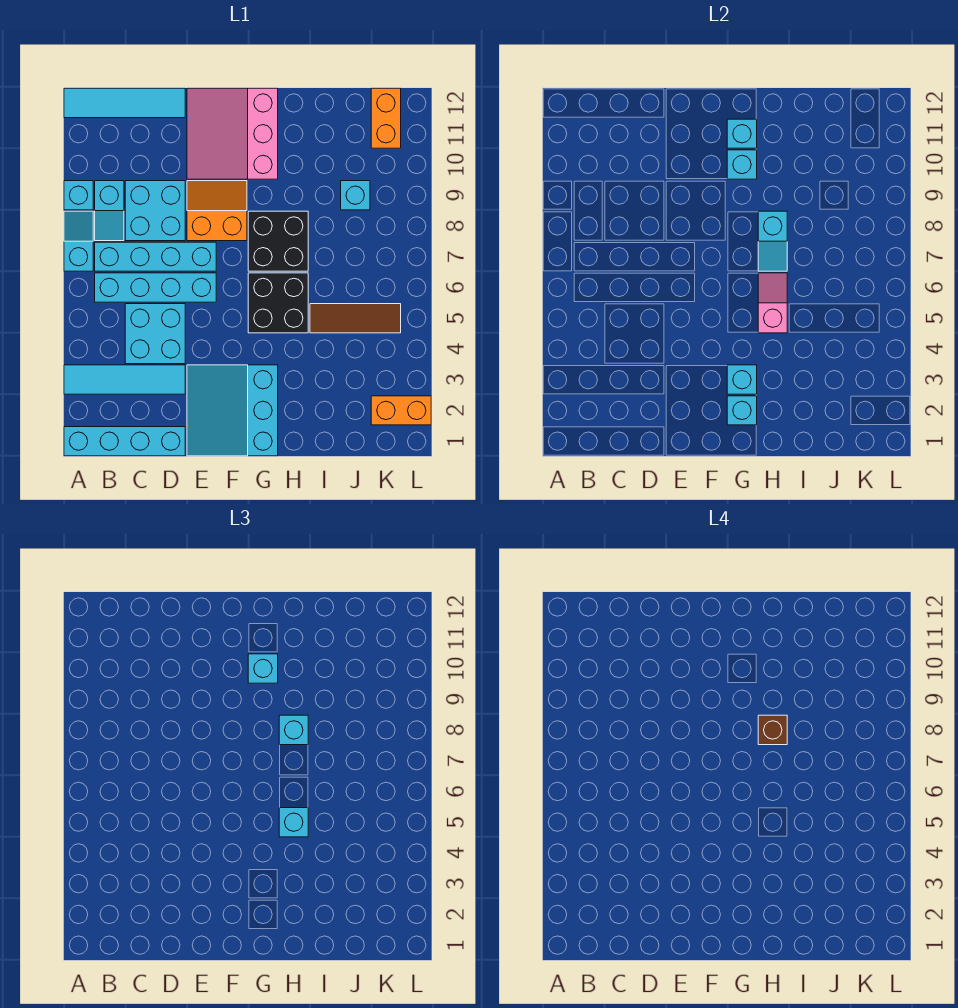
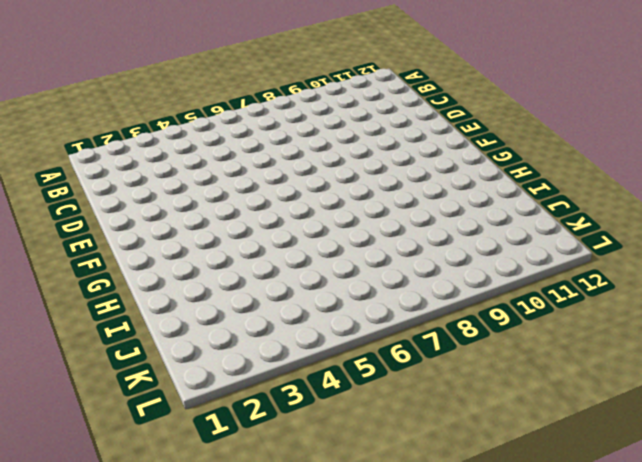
none -> cyan brick A1:D1 level 1
none -> cyan tile A3:D3 level 1
none -> cyan slope A7:A8 level 1 top 7

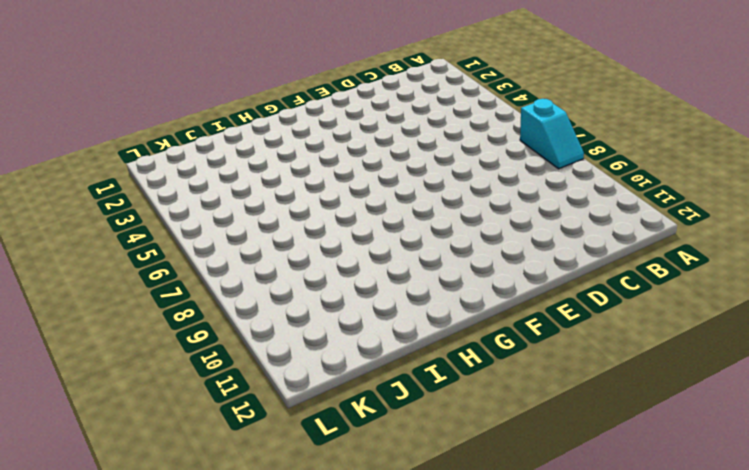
none -> cyan brick A1:D1 level 1
none -> cyan tile A3:D3 level 1
none -> cyan brick A9 level 1

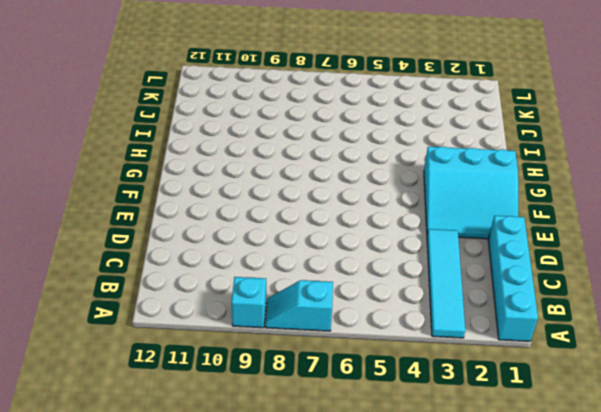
none -> cyan tile A12:D12 level 1
none -> cyan brick B6:E6 level 1
none -> cyan brick B7:E7 level 1

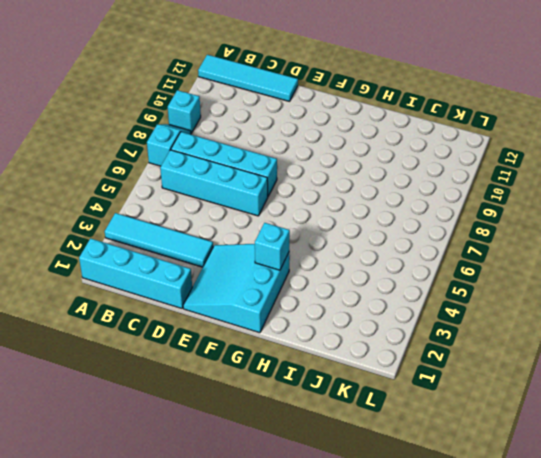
none -> cyan slope B8:B9 level 1 top 9
none -> cyan brick C4:D5 level 1
none -> cyan brick C8:D9 level 1

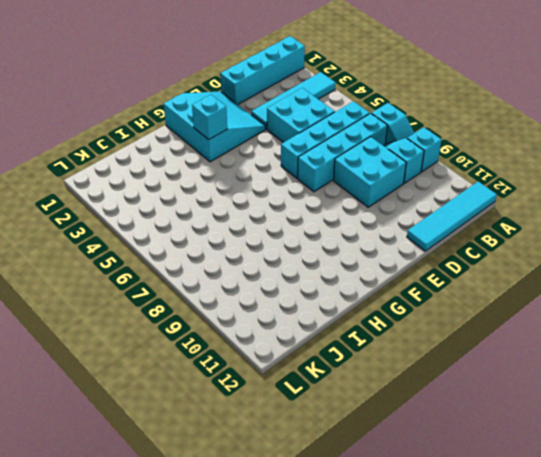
none -> orange slope E8:F9 level 1 top 8
none -> pink slope E10:G12 level 1 top G
none -> black brick G5:H6 level 1

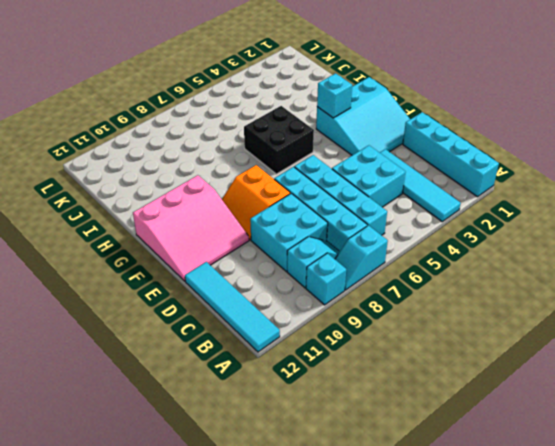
none -> black brick G7:H8 level 1
none -> brown tile I5:K5 level 1
none -> cyan brick J9 level 1

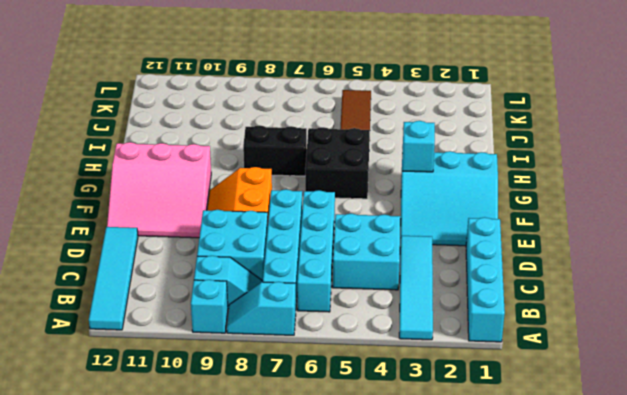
black brick H7:H8 level 1 -> black brick G7:H8 level 1
none -> cyan brick J9 level 1
none -> orange brick K2:L2 level 1
none -> orange brick K11:K12 level 1

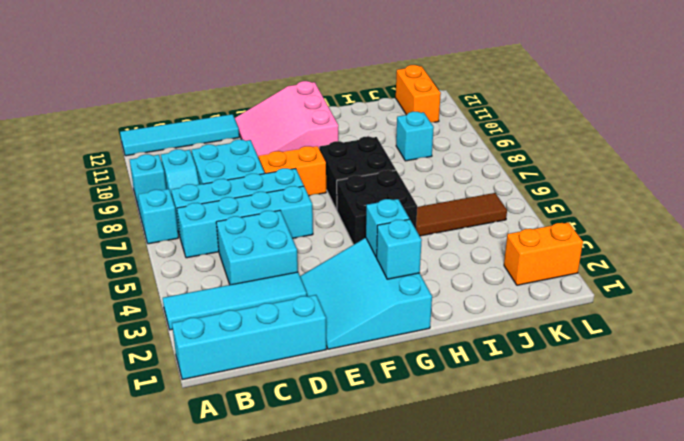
none -> cyan brick G10 level 2
none -> cyan brick G11 level 2
none -> pink slope H5:H6 level 2 top 5

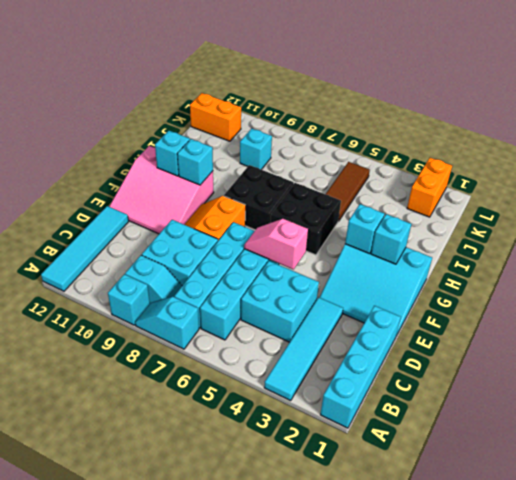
pink slope E5:E6 level 2 top 5 -> pink slope H5:H6 level 2 top 5
none -> cyan slope H7:H8 level 2 top 8
none -> cyan brick G10 level 3
none -> cyan brick H5 level 3

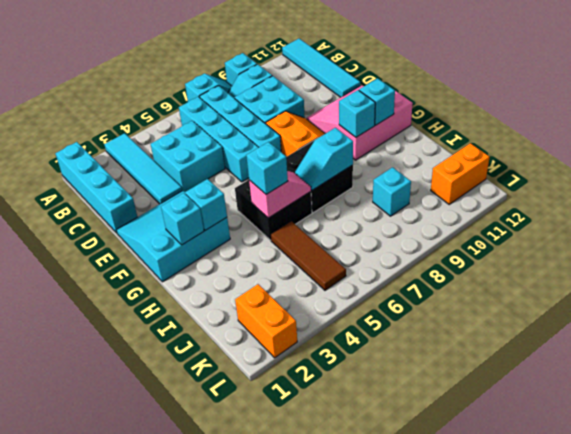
none -> cyan brick G10 level 3
none -> cyan brick H8 level 3
none -> brown brick H8 level 4

